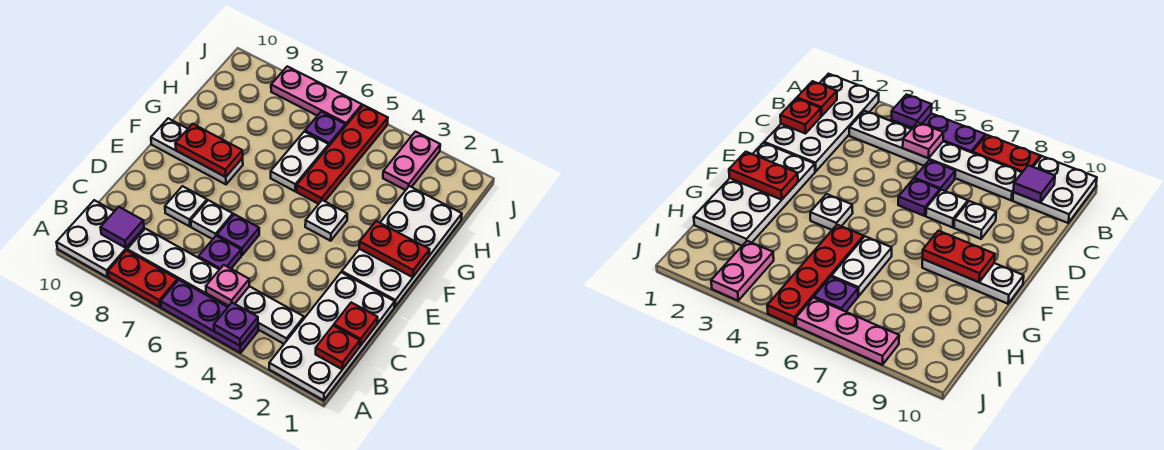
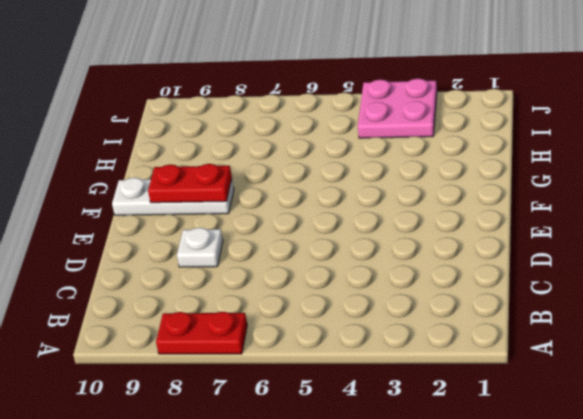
pink plate I3:J4 level 1 -> pink plate I3:J3 level 1
none -> white plate A1:D2 level 1
none -> purple plate A4:A6 level 1
none -> white plate A9:B10 level 1

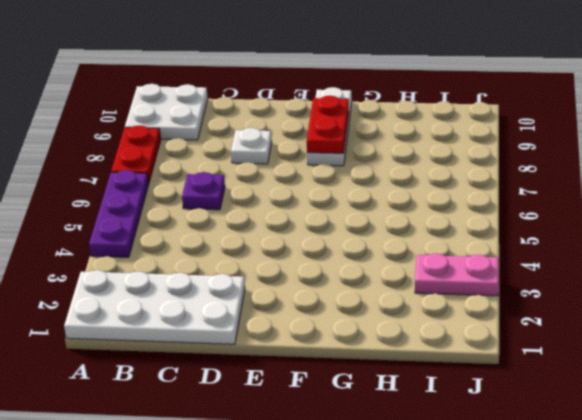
none -> white plate B3:B8 level 1
none -> purple plate D6 level 1
none -> white plate D7 level 1

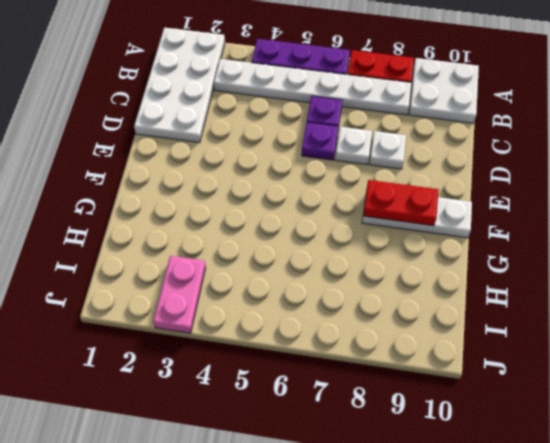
none -> white plate E1:H2 level 1
none -> white plate F4 level 1
none -> red plate G5:J5 level 1

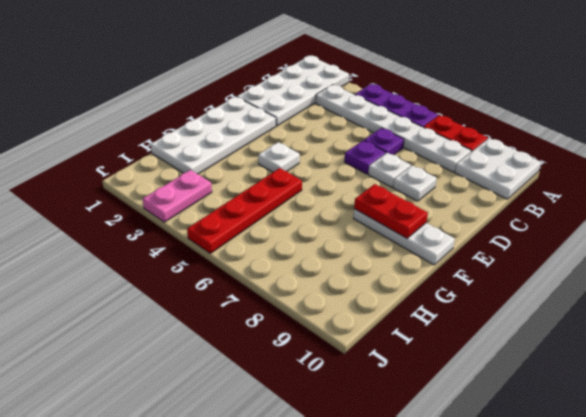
none -> white plate G6:H6 level 1
none -> purple plate I6 level 1
none -> pink plate J6:J8 level 1

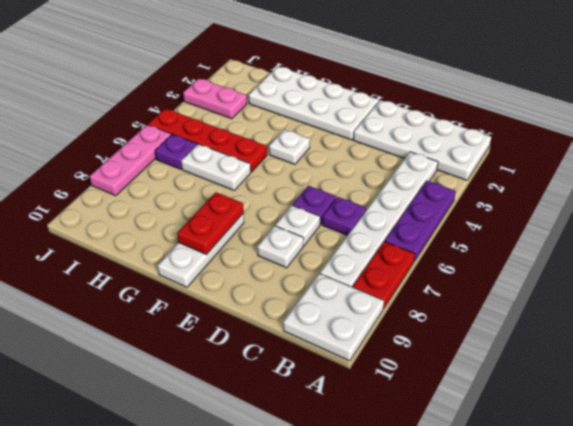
none -> purple plate A4 level 2
none -> red plate B1 level 2
none -> pink plate B5 level 2

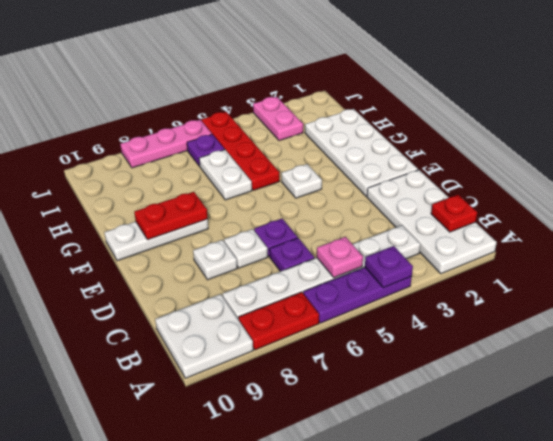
none -> purple tile B9 level 2
none -> red plate C1 level 2
none -> red plate F1:F2 level 2

